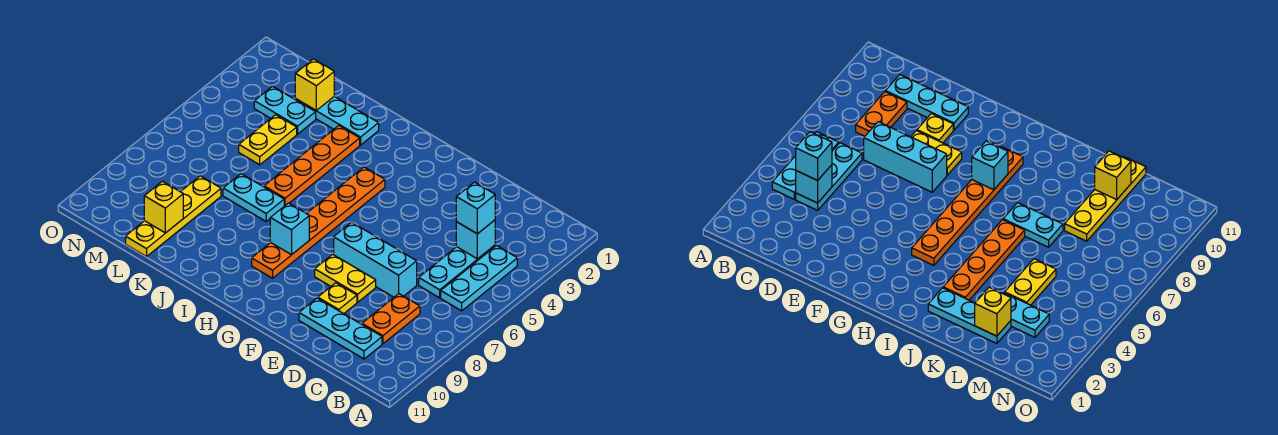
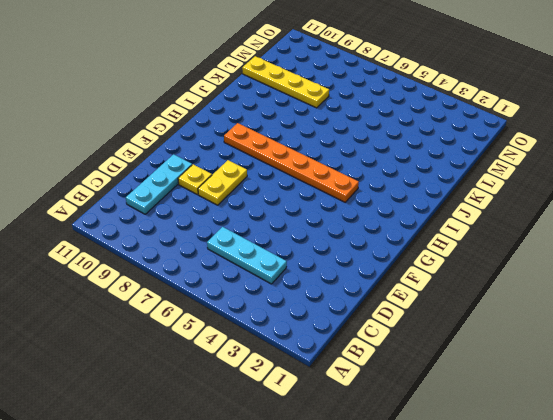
none -> cyan plate B4:B6 level 1
none -> orange plate C8:C9 level 1
none -> cyan brick D7:F7 level 1

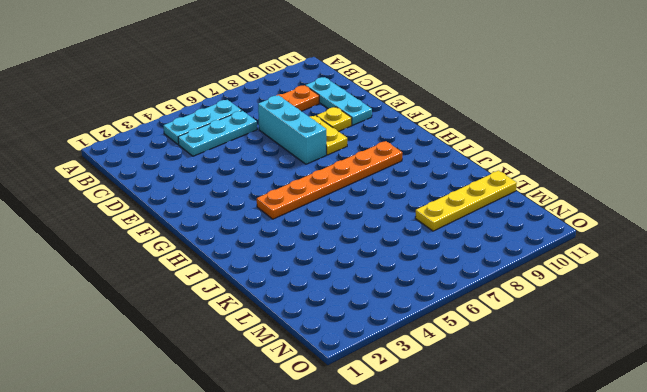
none -> cyan plate J2:L2 level 1
none -> orange plate J3:J6 level 1
none -> cyan plate J7:K7 level 1

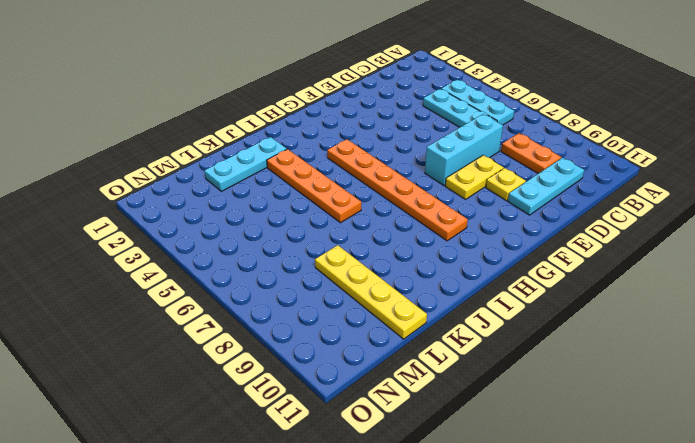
none -> cyan plate J7:K7 level 1
none -> cyan plate L3:M3 level 1
none -> yellow plate L4:L5 level 1

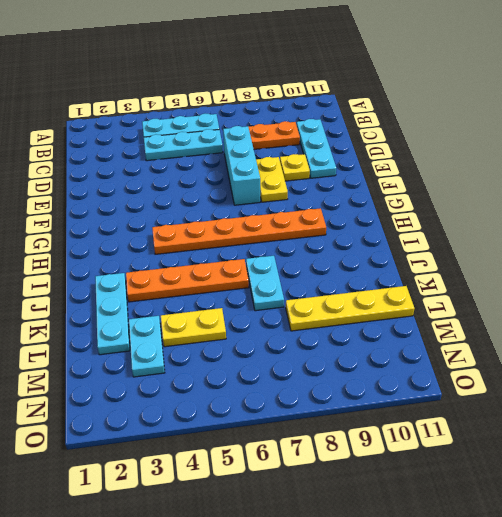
none -> cyan brick C4 level 2
none -> cyan brick H8 level 2
none -> yellow brick L2 level 2

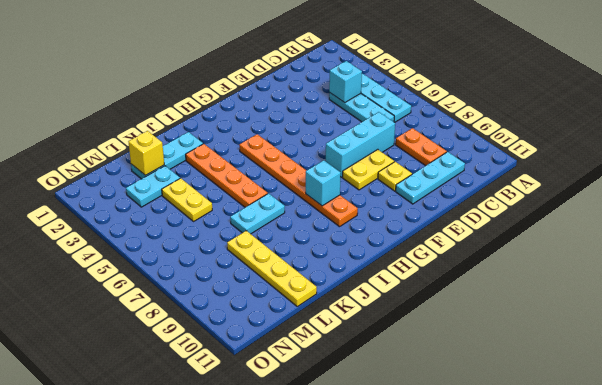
none -> yellow brick L10 level 2
none -> cyan brick C4 level 3

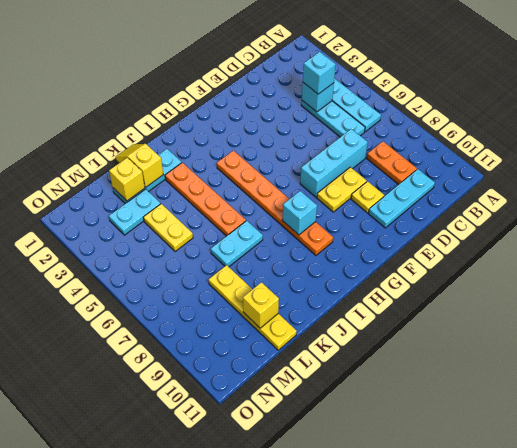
yellow slope K1:K2 level 2 top 2 -> none

